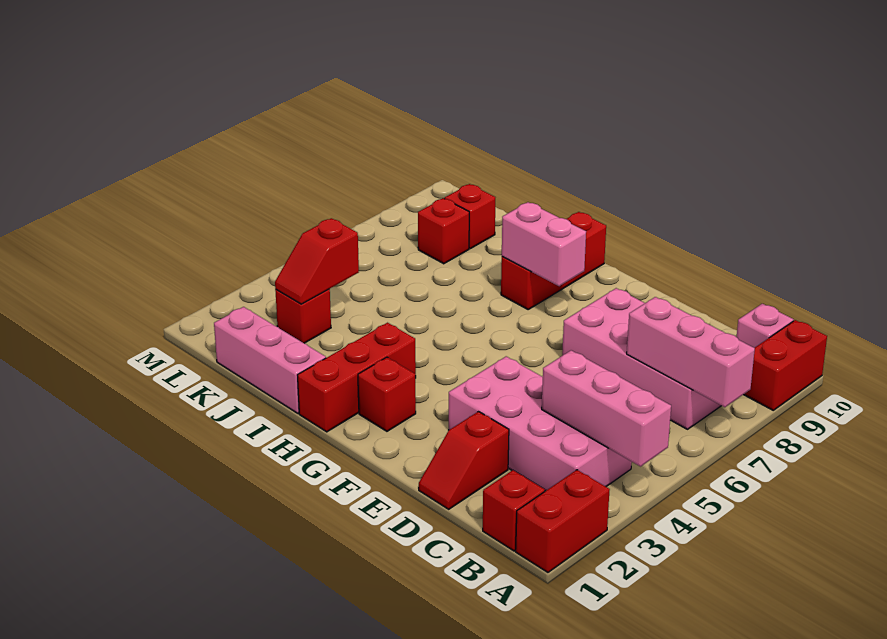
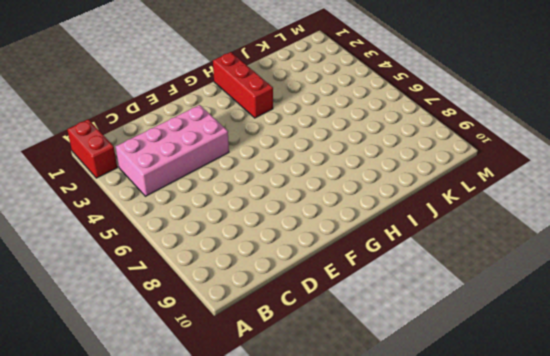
none -> red brick A9:A10 level 1
none -> red brick B1 level 1
none -> pink brick B7:E8 level 1

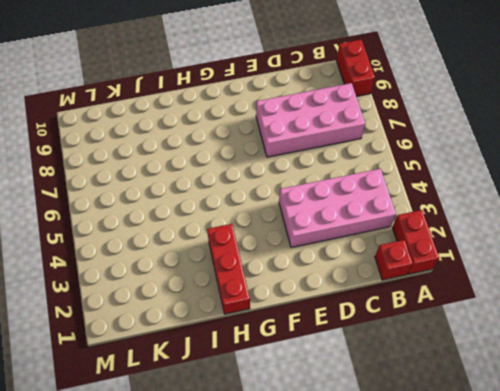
none -> pink brick B10 level 1
none -> red slope D1:D2 level 1 top 2
none -> red brick G2 level 1

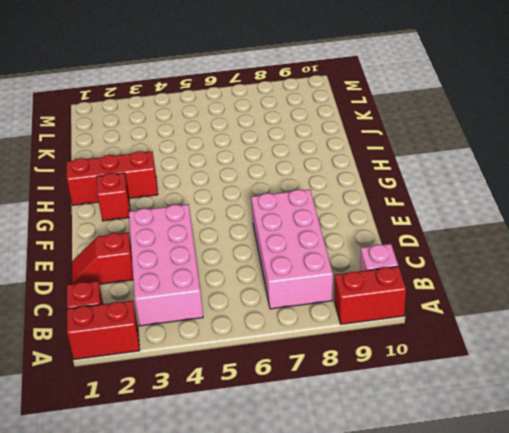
none -> red brick H8:H10 level 1
none -> pink brick I1:K1 level 1
none -> red brick K3 level 1

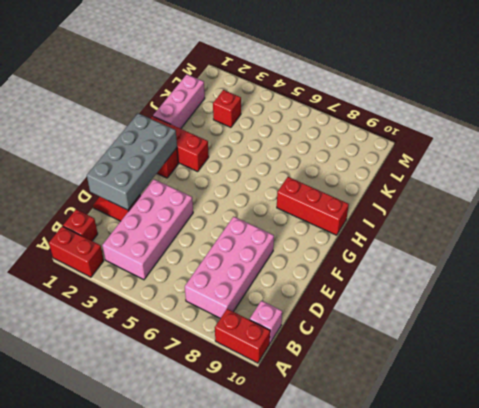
grey brick D1:G2 level 2 -> none
none -> red brick K8 level 1
none -> red brick K9 level 1
none -> pink brick A4:C4 level 2

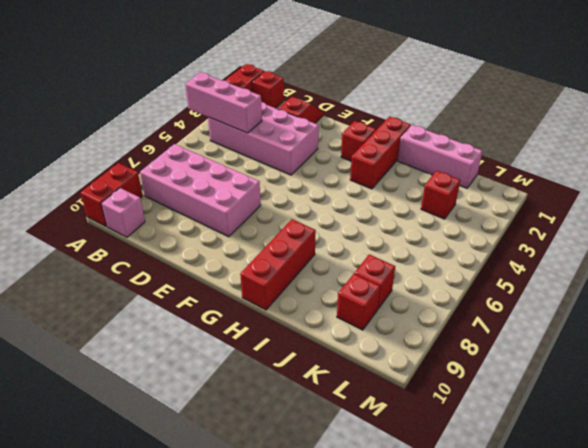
none -> pink brick A7:C7 level 2
none -> pink brick G8:H8 level 2
none -> red slope K3:K4 level 2 top 4

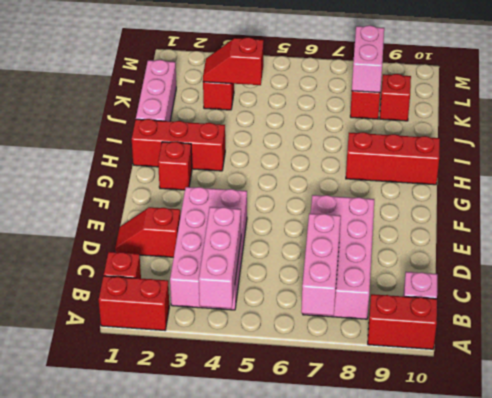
pink brick K8:L8 level 2 -> pink brick G8:H8 level 2

